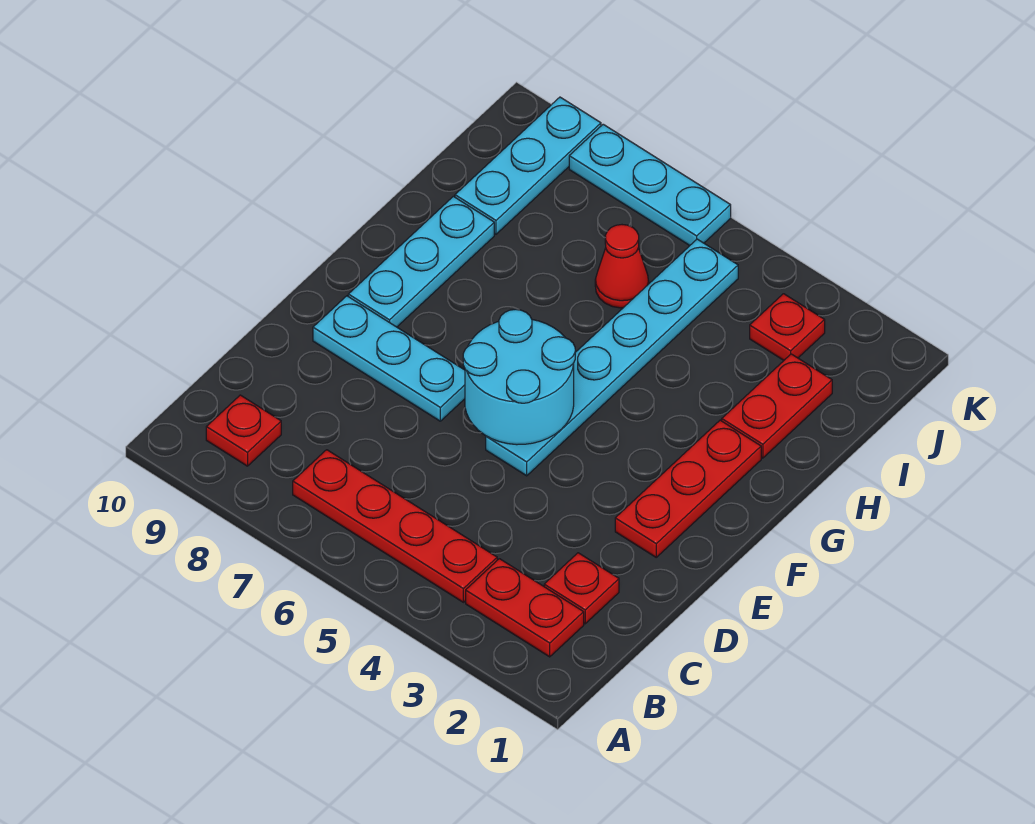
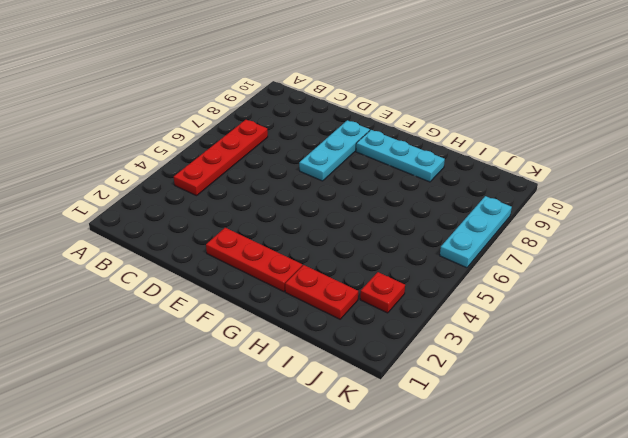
none -> red plate B2:B3 level 1
none -> red plate B9 level 1
none -> red plate C2 level 1

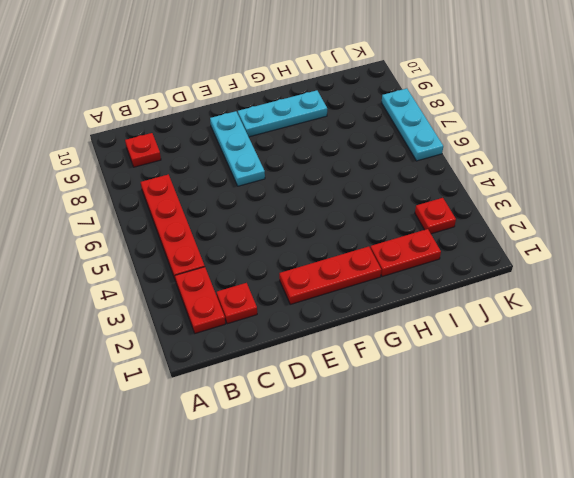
none -> cyan plate E5:J5 level 1
none -> red cone I6 level 1
none -> cyan plate I9:K9 level 1

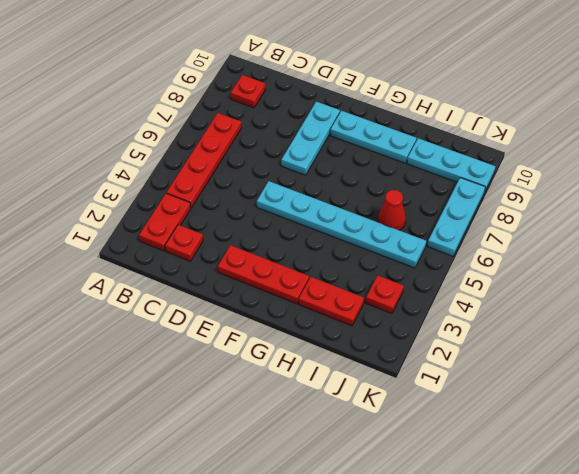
none -> cyan round brick E5:F6 level 2

